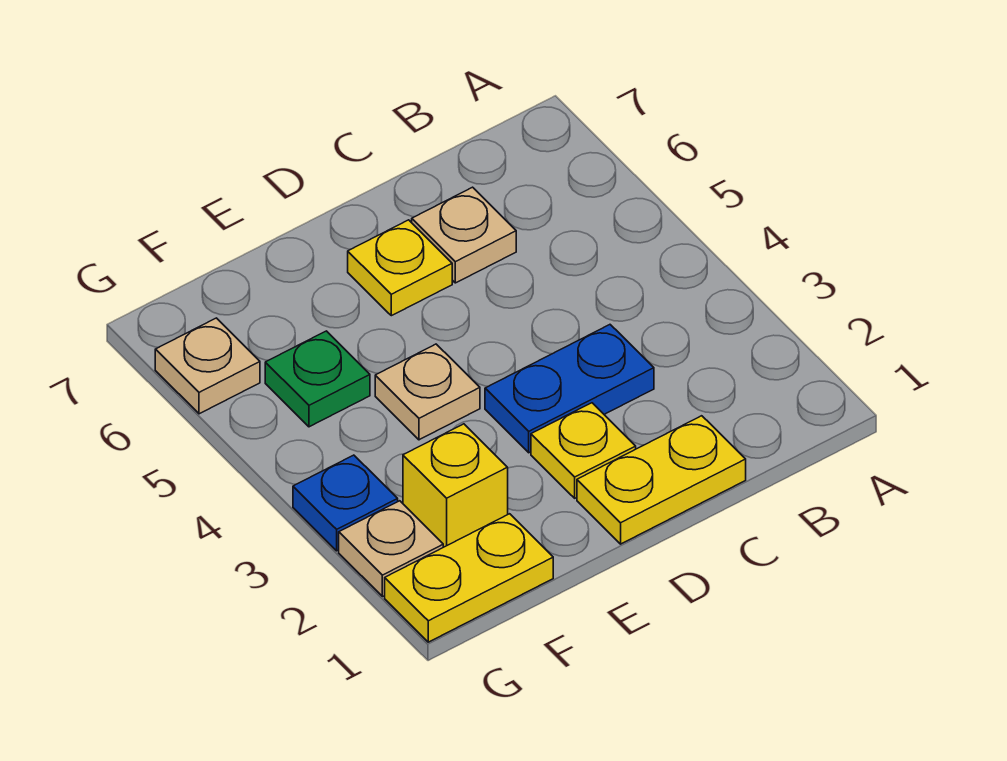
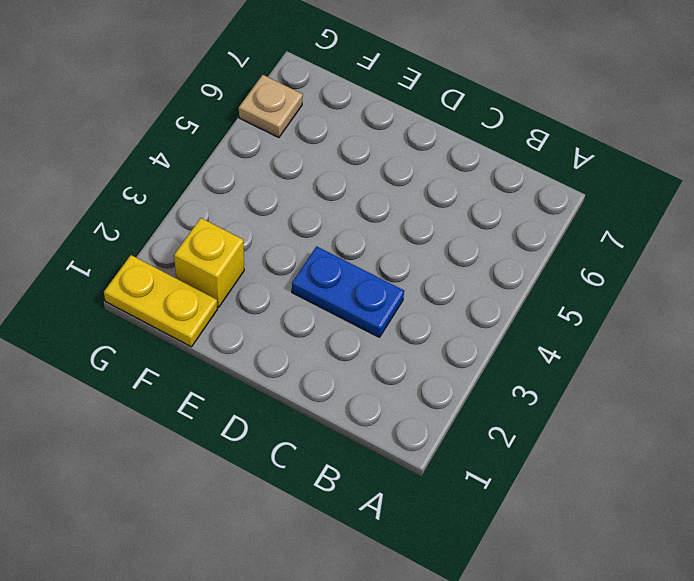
none -> yellow plate C1:D1 level 1
none -> tan plate C6 level 1
none -> yellow plate D2 level 1

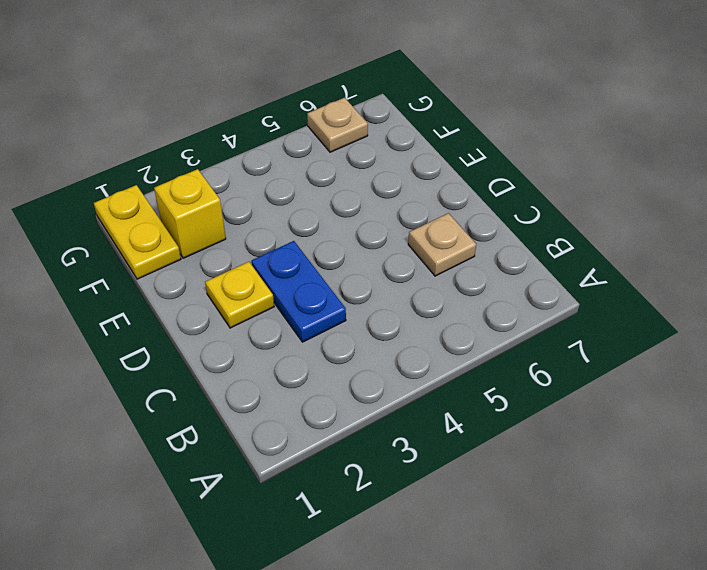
none -> yellow plate C1:D1 level 1
none -> yellow plate D6 level 1
none -> tan plate E4 level 1

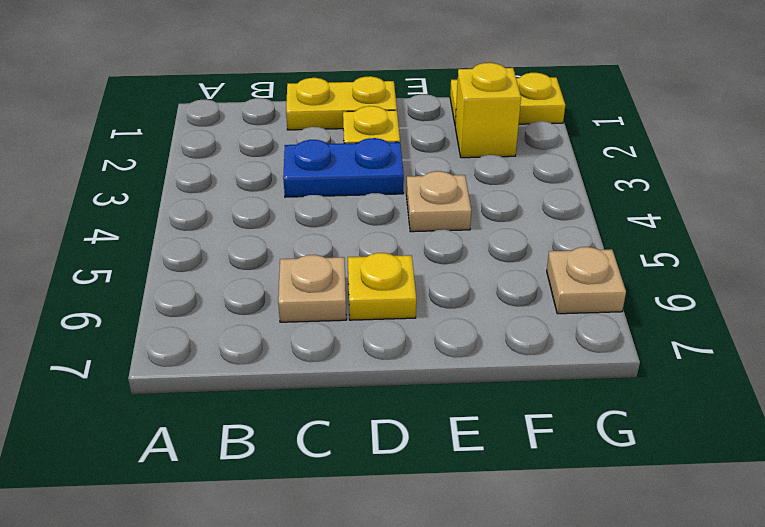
none -> green plate F5 level 1
none -> tan plate G2 level 1
none -> blue plate G3 level 1

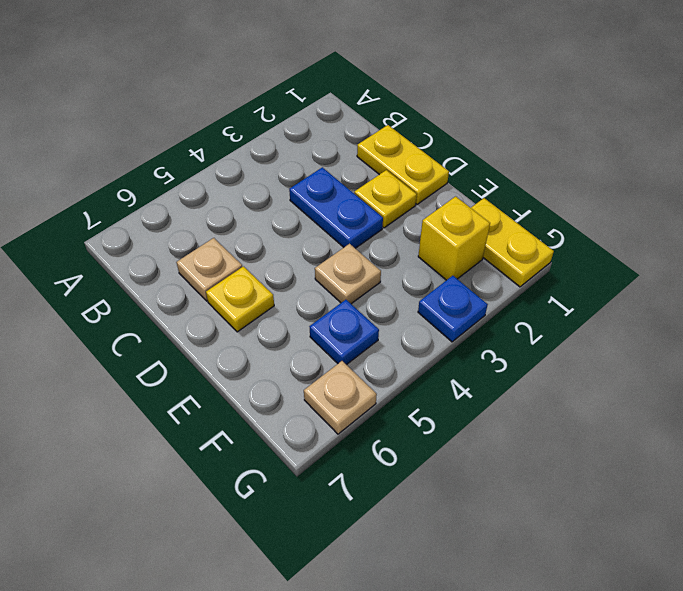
blue plate F5 level 1 -> green plate F5 level 1
none -> tan plate G2 level 1

